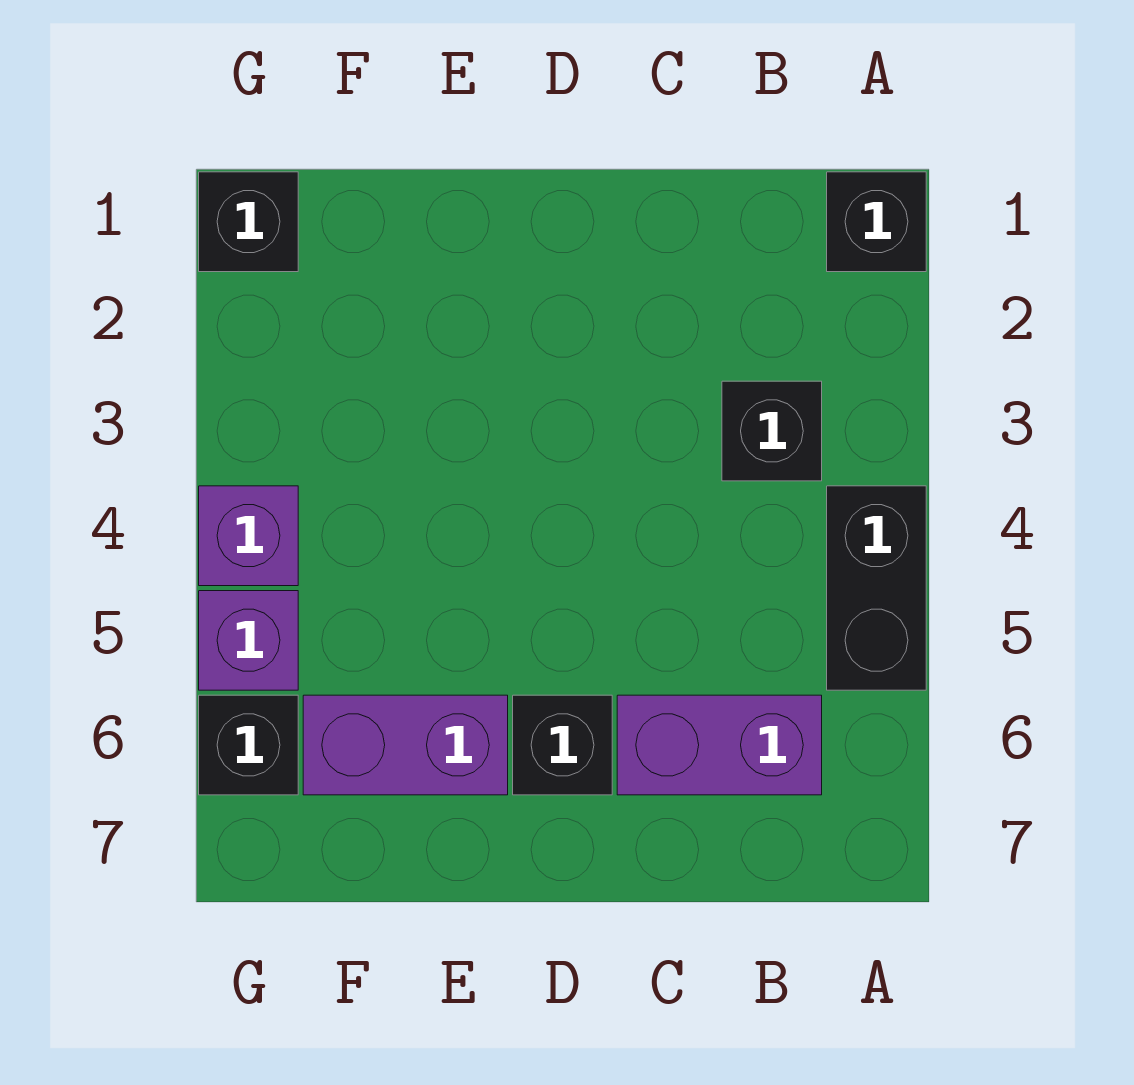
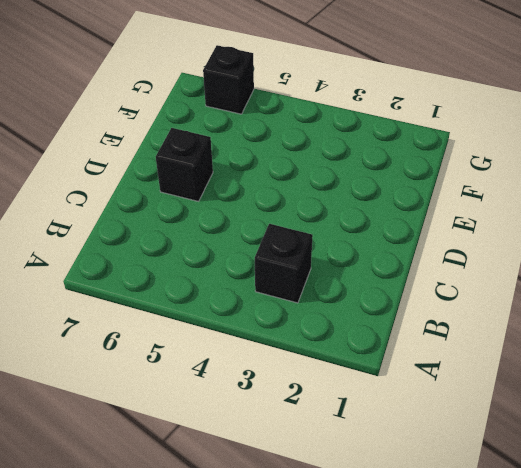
none -> black brick A1 level 1
none -> black brick A4:A5 level 1

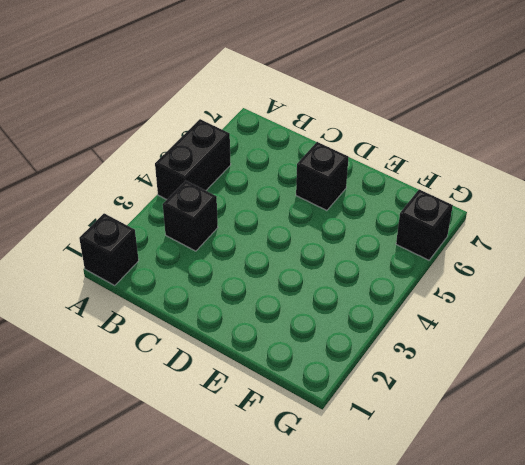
none -> purple brick B6:C6 level 1
none -> purple brick E6:F6 level 1

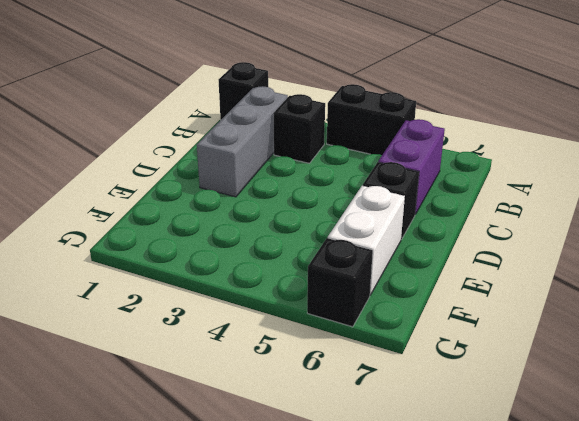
grey brick B2:D2 level 1 -> none
white brick E6:F6 level 1 -> purple brick E6:F6 level 1
none -> black brick G1 level 1
none -> purple brick G4 level 1

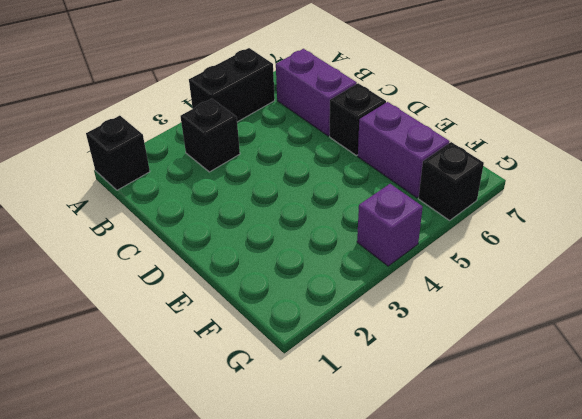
none -> black brick G1 level 1
none -> purple brick G5 level 1

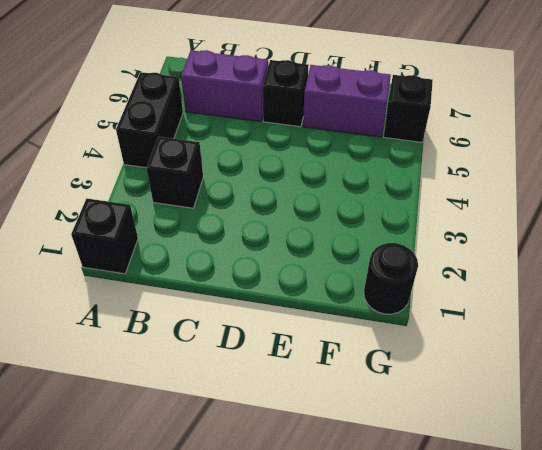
black round brick G1 level 1 -> black brick G1 level 1
none -> purple brick G4 level 1
none -> purple brick G5 level 1

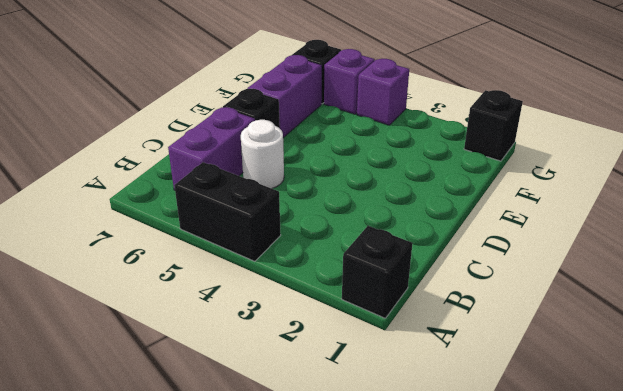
white round brick C5 level 1 -> none
none -> black brick B3 level 1

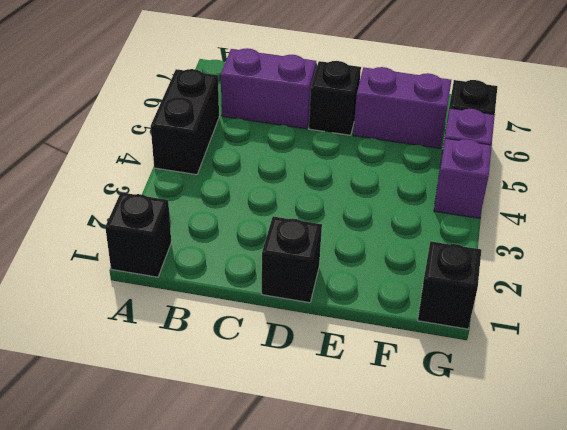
black brick D1 level 1 -> black brick B3 level 1

